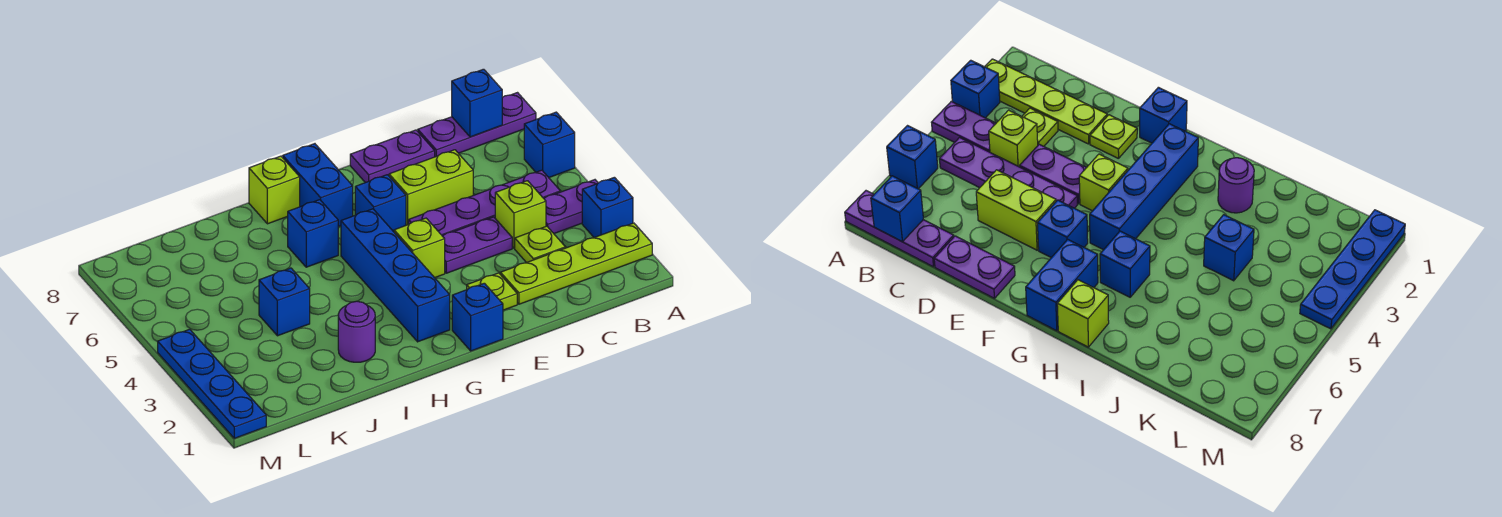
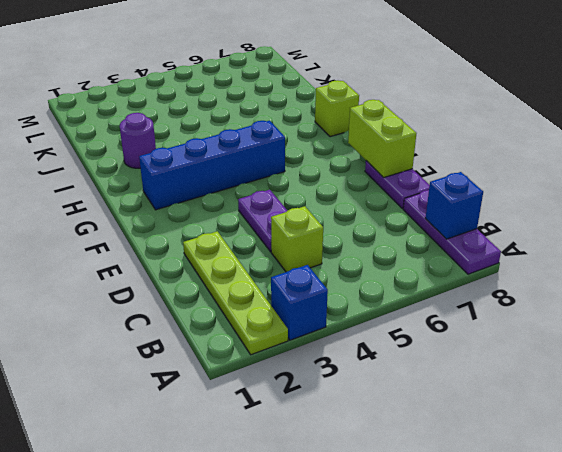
lime brick E8:F8 level 2 -> lime brick D6:E6 level 1
none -> purple plate A4:B4 level 1
none -> blue brick A6 level 1
none -> purple plate B5:E5 level 1

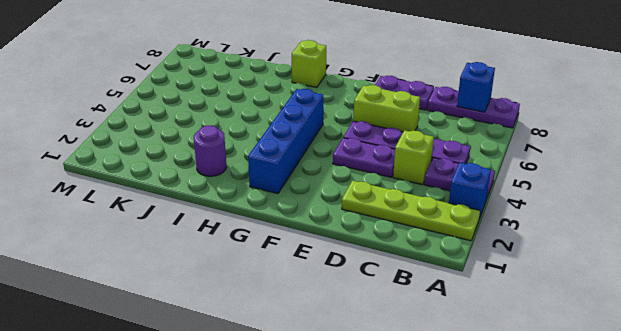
none -> blue brick A6 level 1
none -> lime plate C3 level 1
none -> lime plate E2 level 1

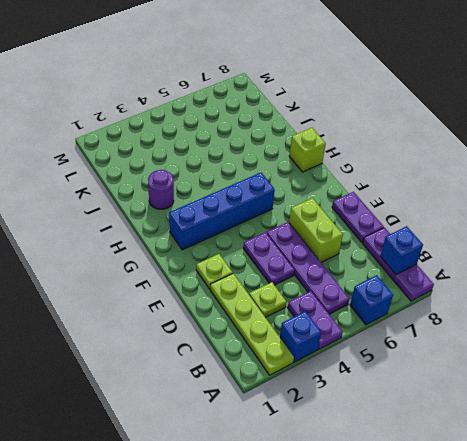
none -> lime brick C4 level 1
none -> blue brick F1 level 1
none -> lime brick F4 level 1

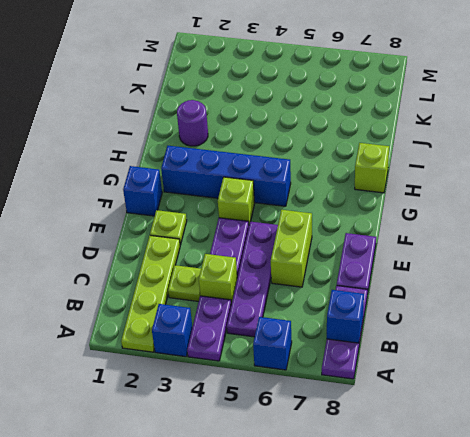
none -> blue brick F6 level 1
none -> blue brick G7:G8 level 1
none -> blue brick H6 level 1

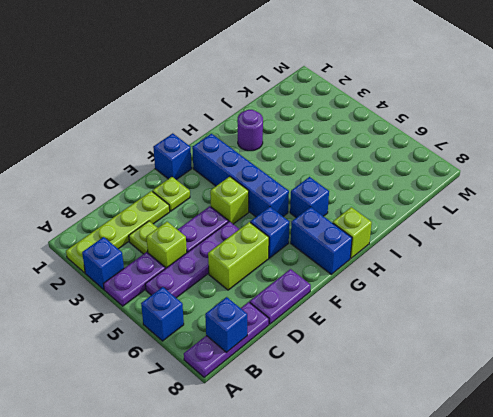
none -> blue brick J4 level 1
none -> blue plate M1:M4 level 1

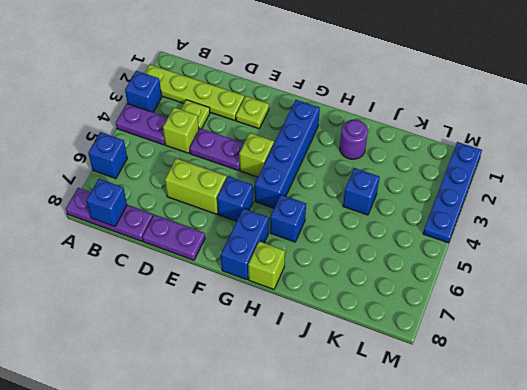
none -> purple plate B5:E5 level 1
none -> blue brick F1 level 1

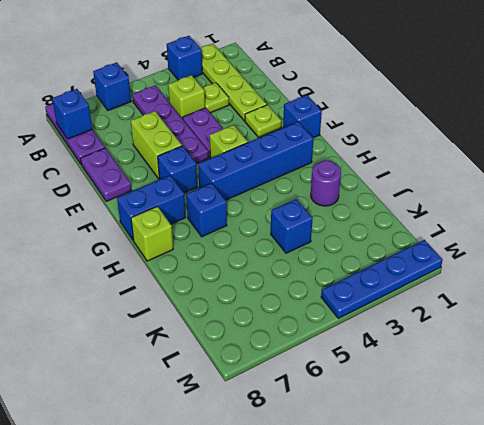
none -> purple plate A4:B4 level 1

